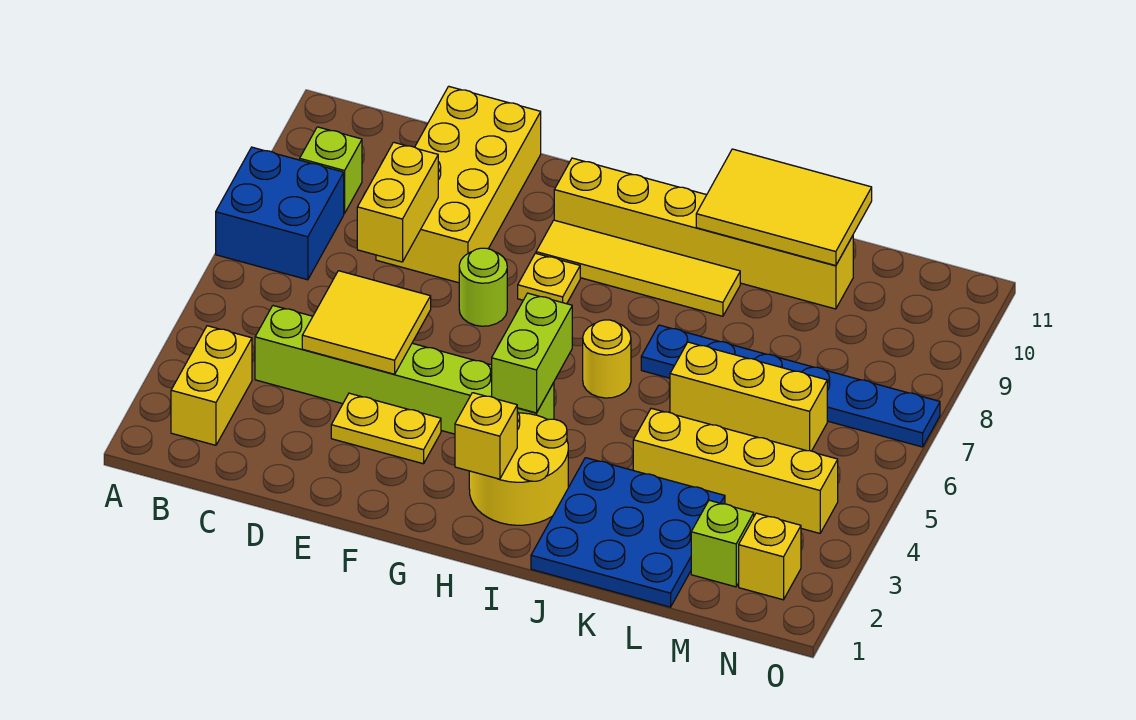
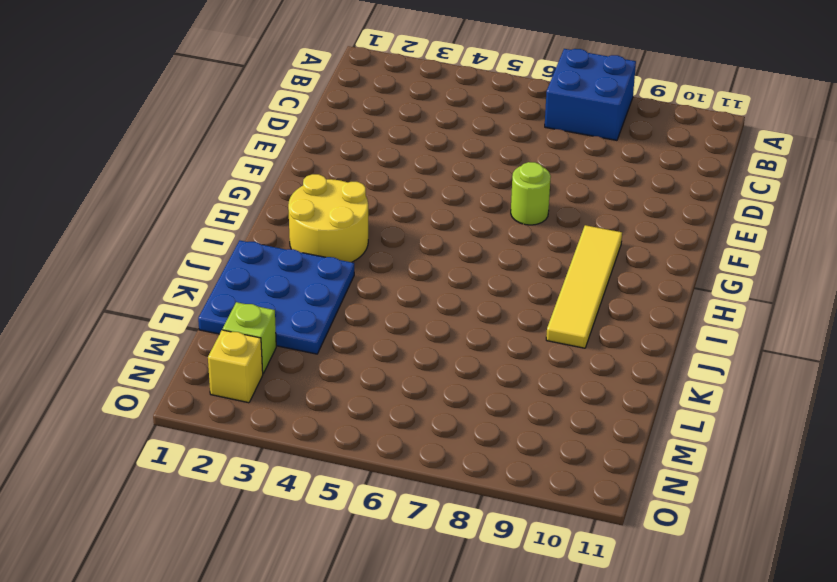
none -> yellow brick B2:B3 level 1
none -> lime brick B9 level 1
none -> lime brick C4:H4 level 1

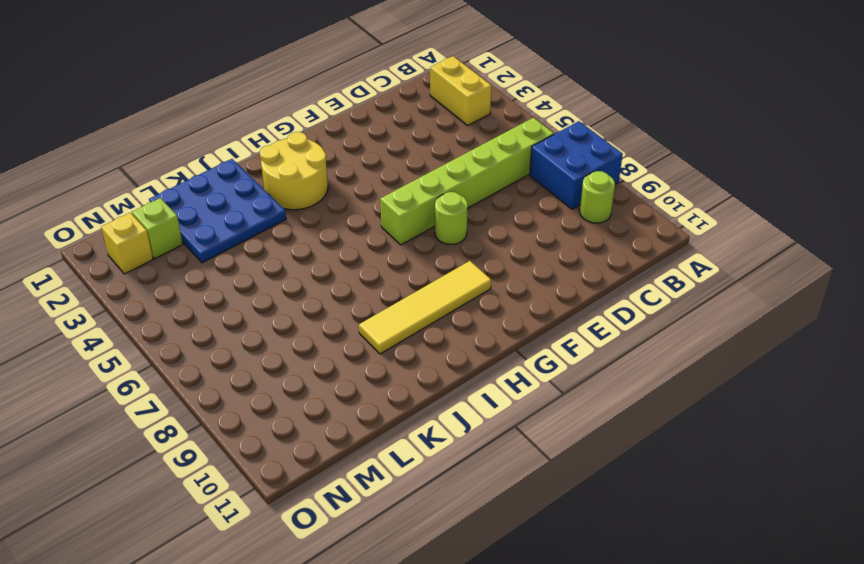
lime brick B6:G6 level 1 -> lime brick C4:H4 level 1
lime round brick B9 level 1 -> lime brick B9 level 1
none -> yellow brick D8:E11 level 1
none -> yellow plate E3:F3 level 1
none -> yellow plate G8 level 1

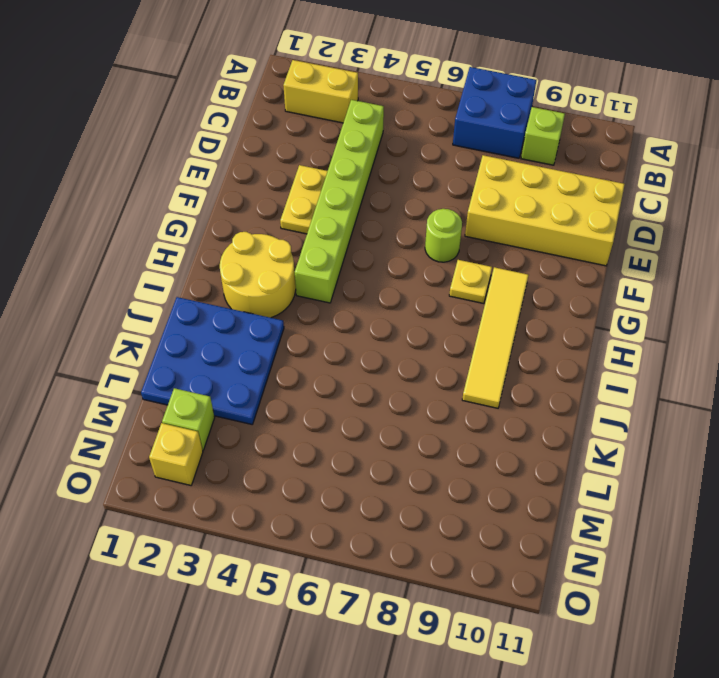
none -> yellow brick G10:L10 level 1
none -> yellow round brick I6 level 1
none -> blue plate J7:O7 level 1

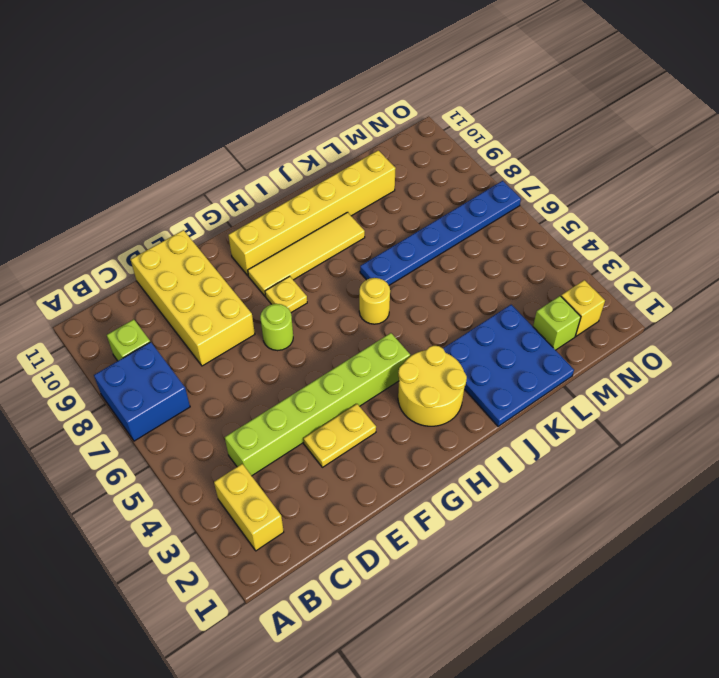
none -> yellow brick K4:N4 level 1
none -> yellow brick K6:M6 level 1
none -> yellow tile D4:E5 level 2

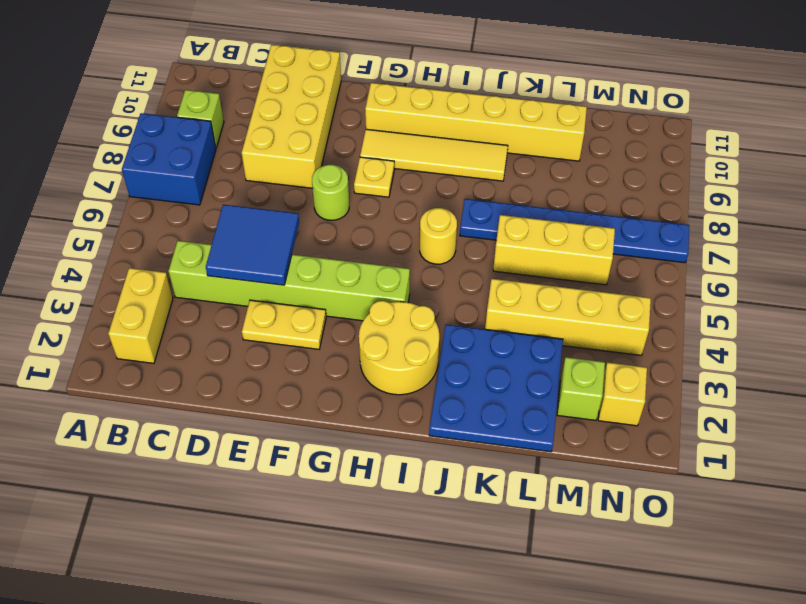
blue tile D4:E5 level 2 -> yellow tile D4:E5 level 2
none -> yellow brick D7:D8 level 2
none -> yellow brick H2 level 2
none -> lime brick H4:H5 level 2

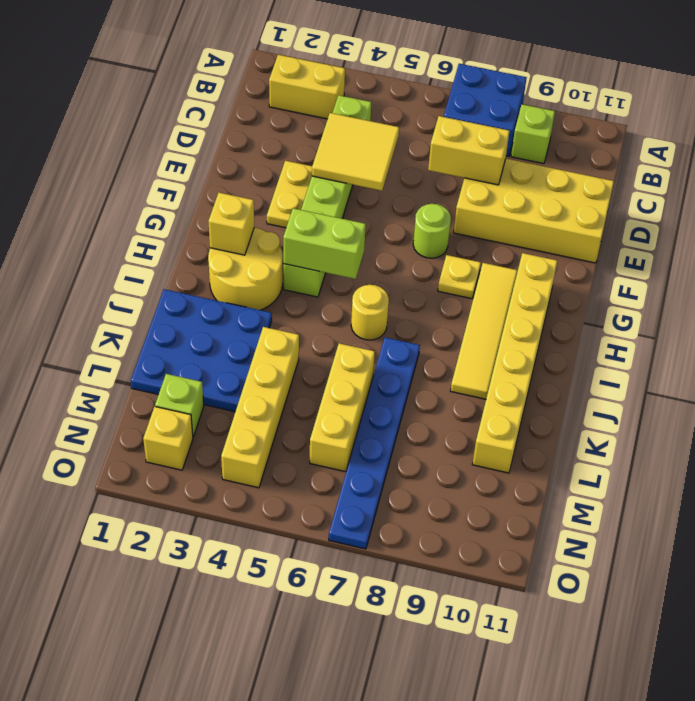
none -> yellow tile J10:L11 level 2

